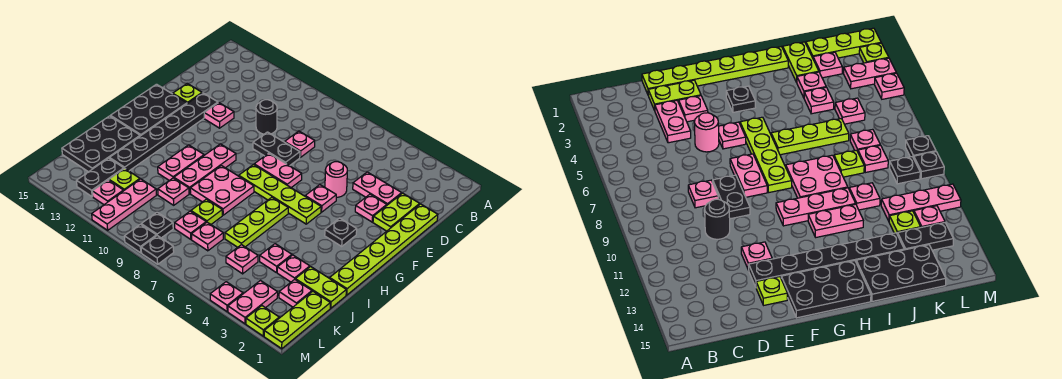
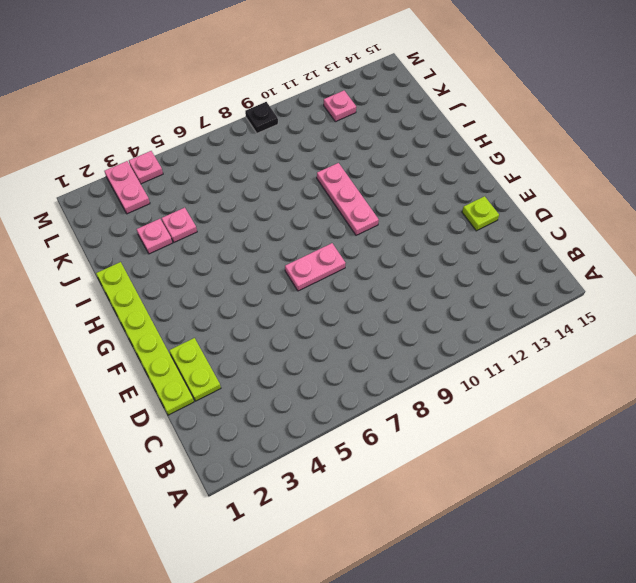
none -> pink plate D3:D4 level 1
none -> pink plate D8 level 1
none -> black round brick D10 level 1
none -> pink plate E3 level 1

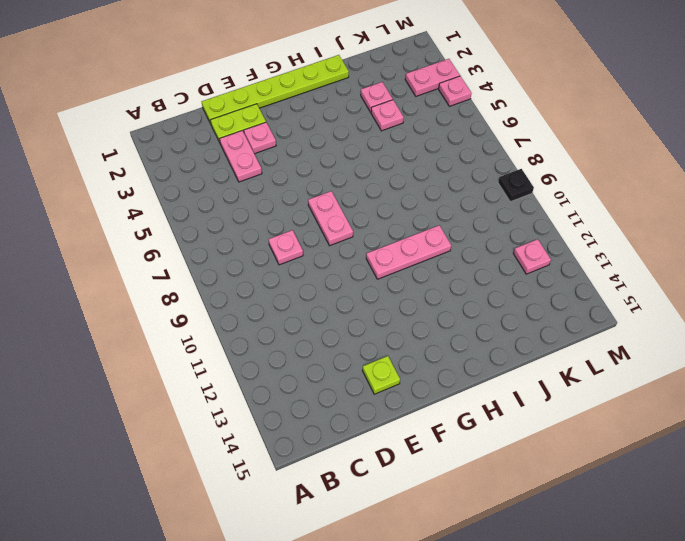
none -> black round brick D10 level 1
none -> pink round brick E5 level 1
none -> black plate E8:E9 level 1
none -> pink plate E12 level 1

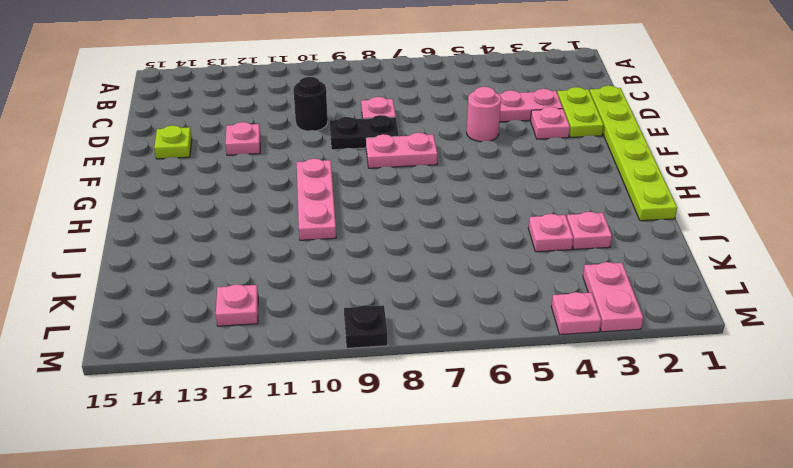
none -> black plate E13:J13 level 1
none -> pink plate F5 level 1
none -> black plate F14:H15 level 1
none -> black plate G3 level 1

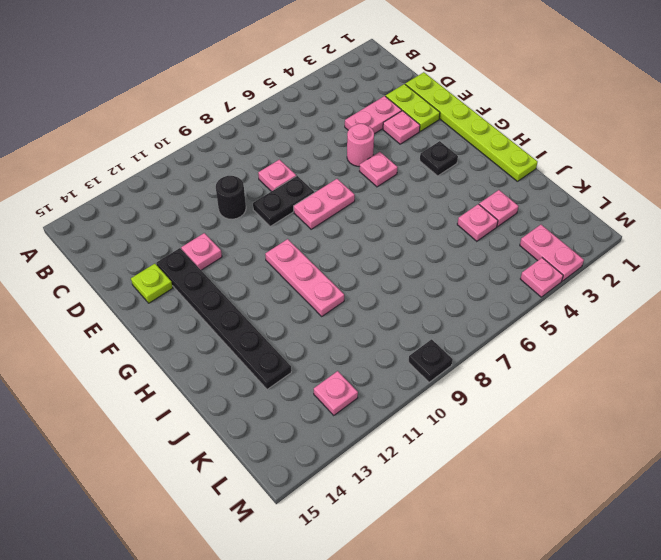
none -> black plate F14:H15 level 1
none -> lime plate G5:G8 level 1
none -> lime plate H6:J6 level 1
none -> pink plate H8:I9 level 1

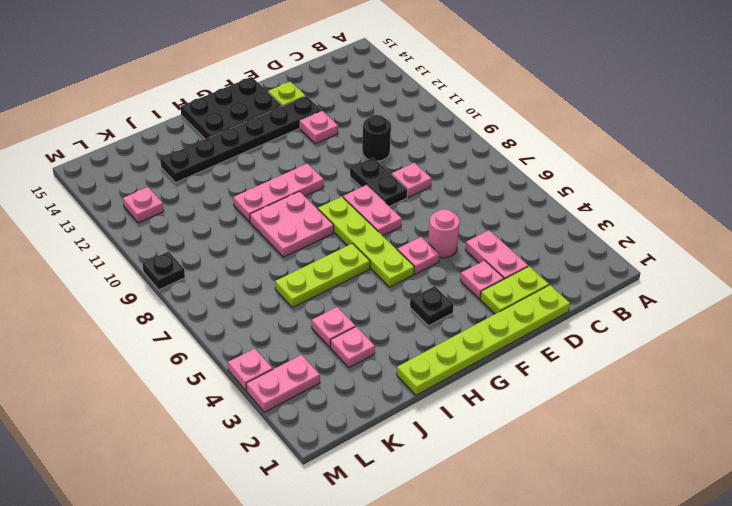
none -> pink plate H11:I11 level 1
none -> black plate I14:K15 level 1
none -> lime plate J1:J2 level 1
none -> lime plate J8 level 1

